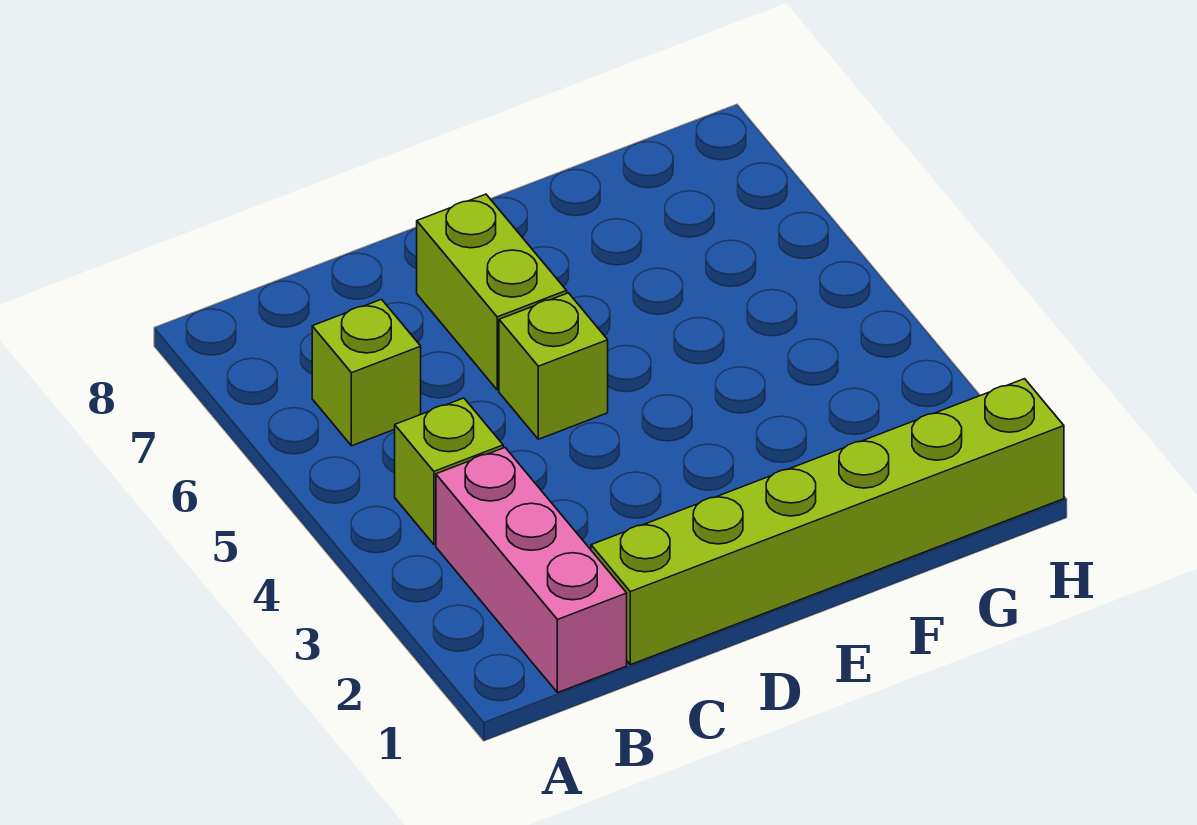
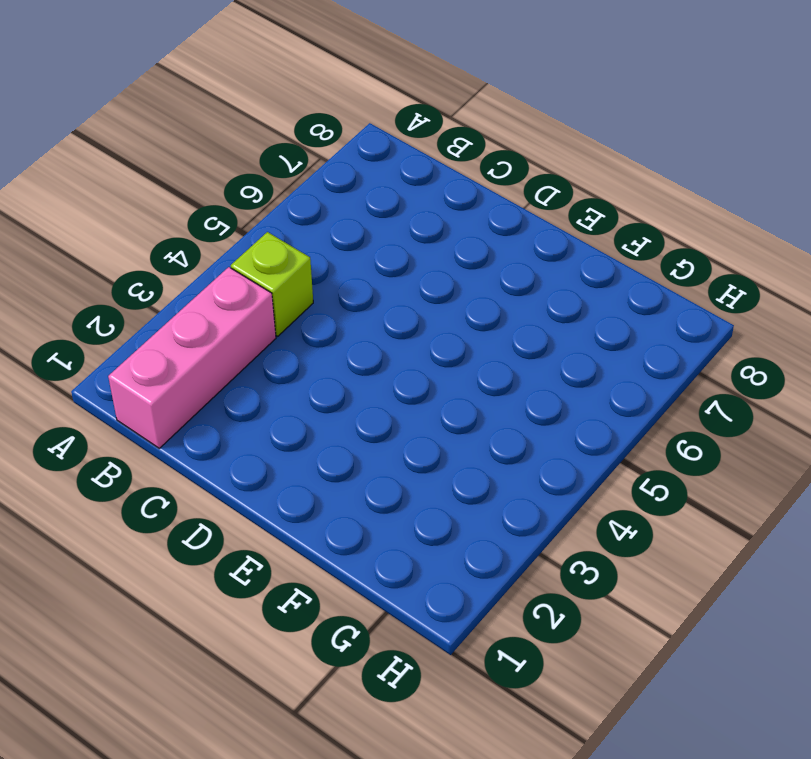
none -> lime brick B6 level 1
none -> lime brick C1:H1 level 1

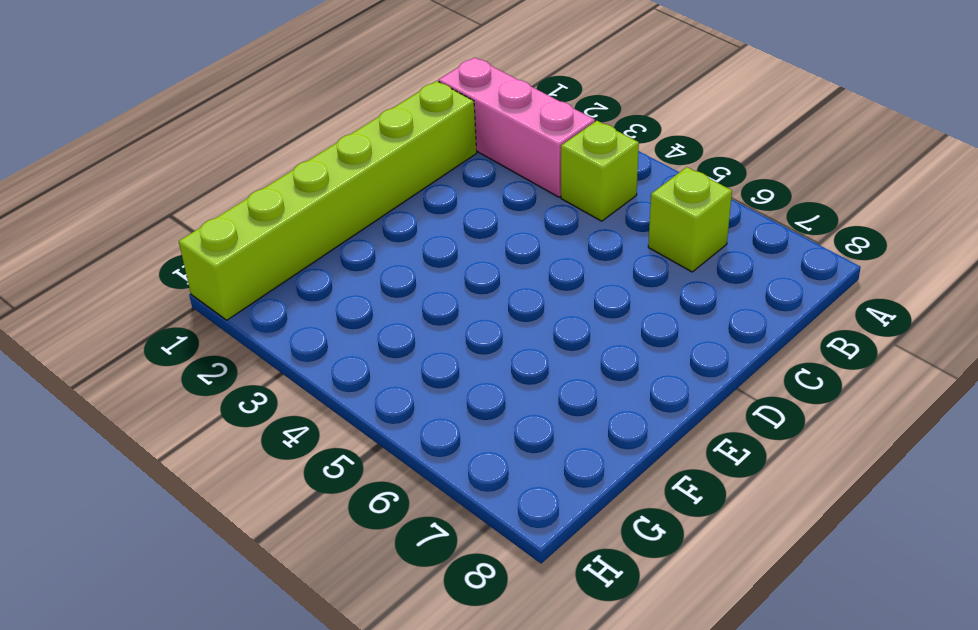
none -> lime brick D5 level 1
none -> lime brick D6:D7 level 1

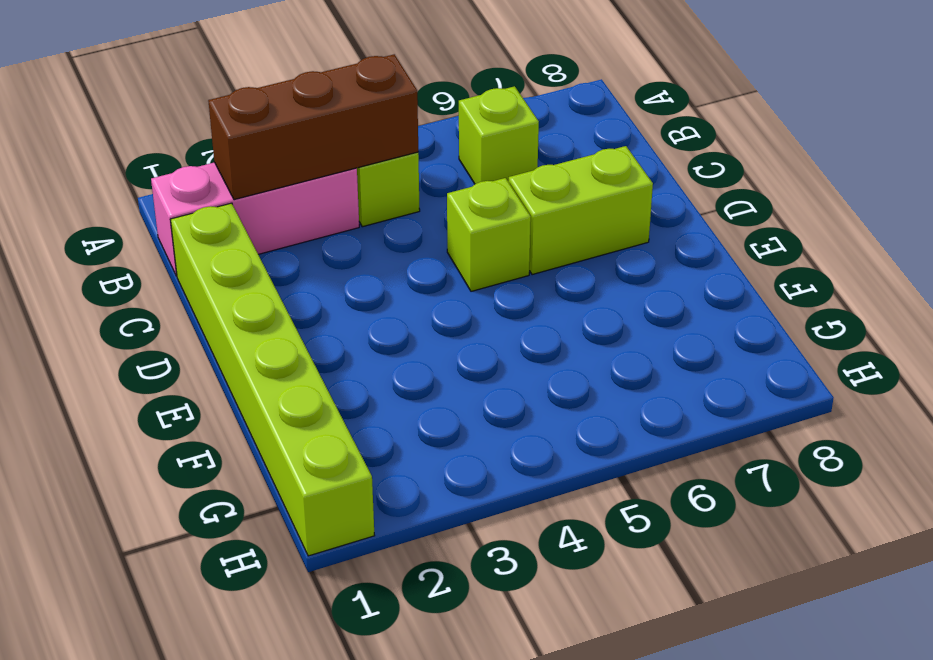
brown brick B2:B4 level 2 -> none

